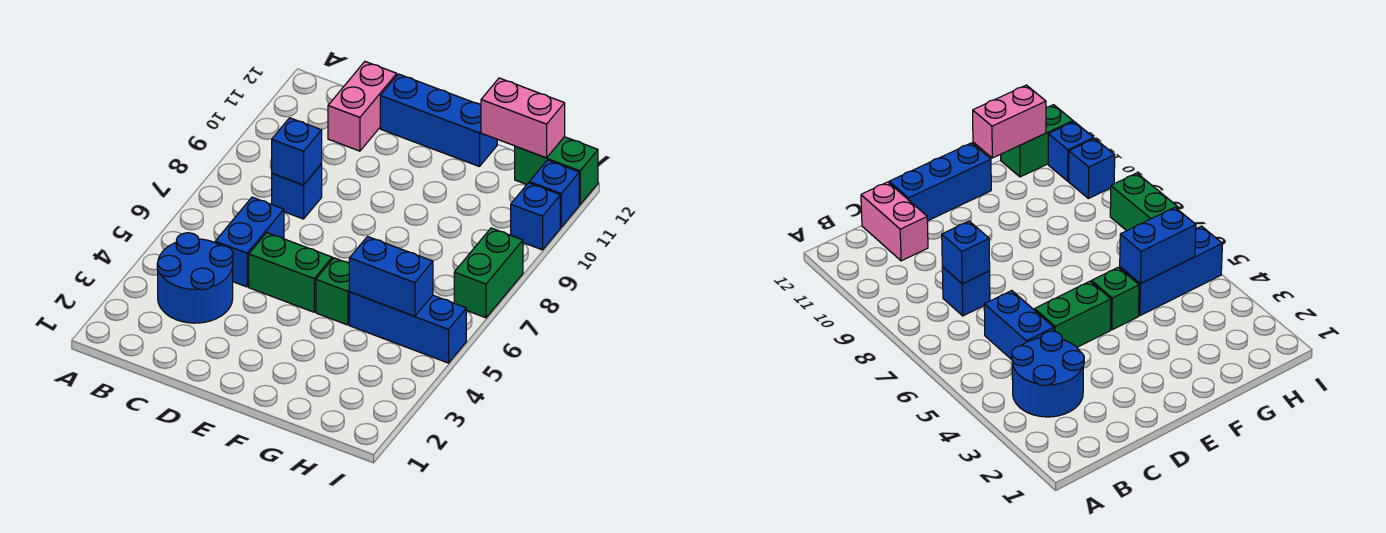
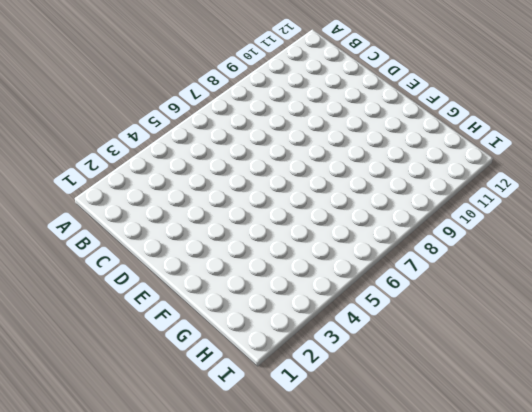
none -> blue round brick B3:C4 level 1
none -> blue brick C5:C6 level 1
none -> blue brick C8 level 1

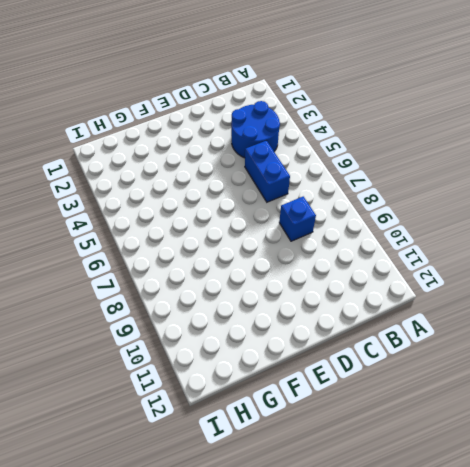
none -> pink brick C11:C12 level 1
none -> green brick D5:E5 level 1
none -> blue brick D12:F12 level 1

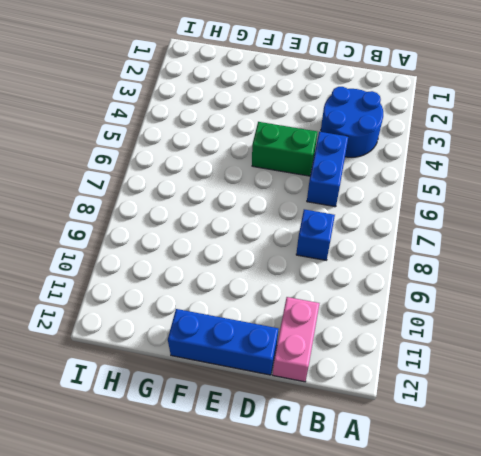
none -> green brick F5 level 1
none -> blue brick G5:I5 level 1
none -> green brick H12:I12 level 1

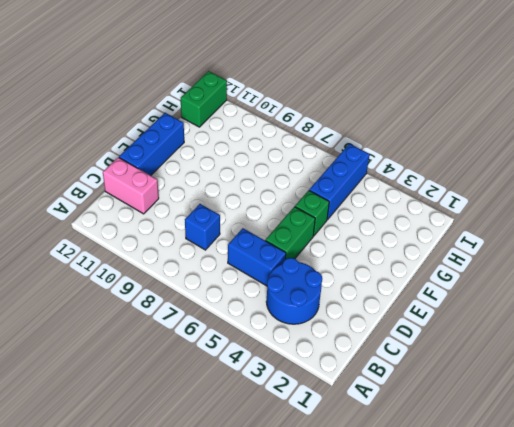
none -> green brick I7:I8 level 1
none -> blue brick I10 level 1
none -> blue brick I11 level 1

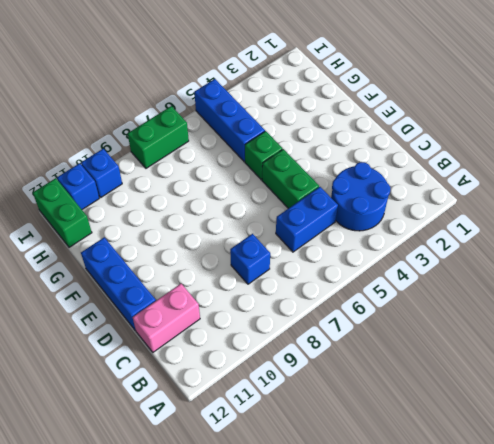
none -> blue brick C8 level 2
none -> blue brick G5:H5 level 2
none -> pink brick G12:H12 level 2

